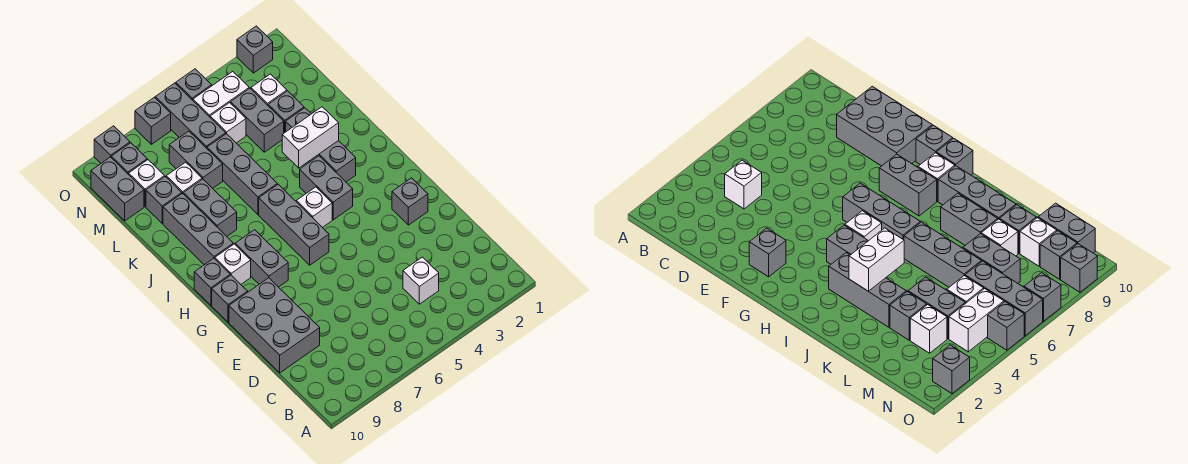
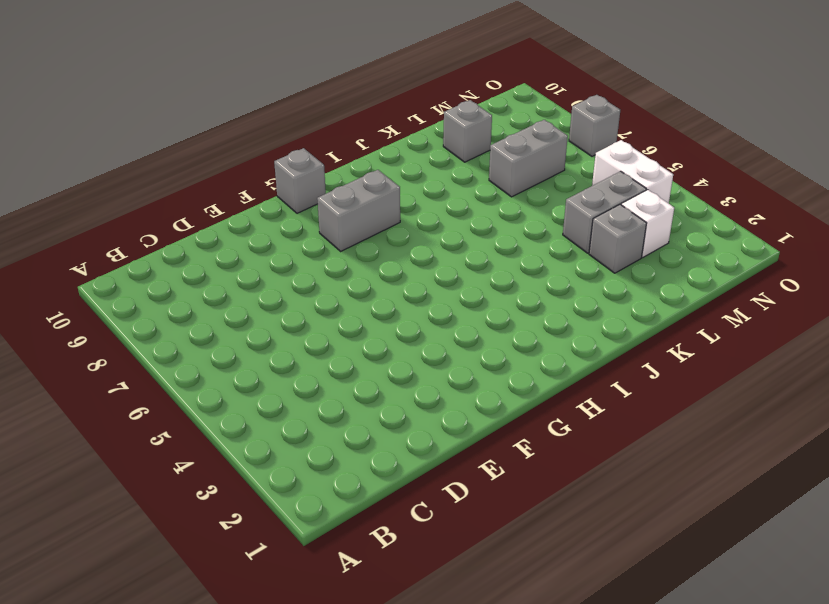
none -> white brick C4 level 1
none -> grey brick D9:F10 level 1
none -> grey brick F2 level 1
none -> grey brick G6:I6 level 1

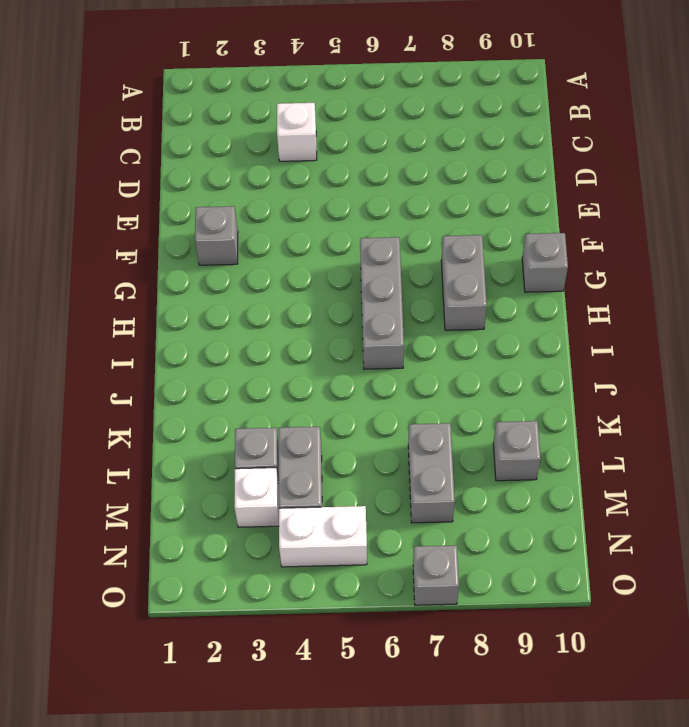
none -> grey brick D9:F10 level 1
none -> grey brick H4:I4 level 1
none -> white brick H5 level 1
none -> white brick H9 level 1

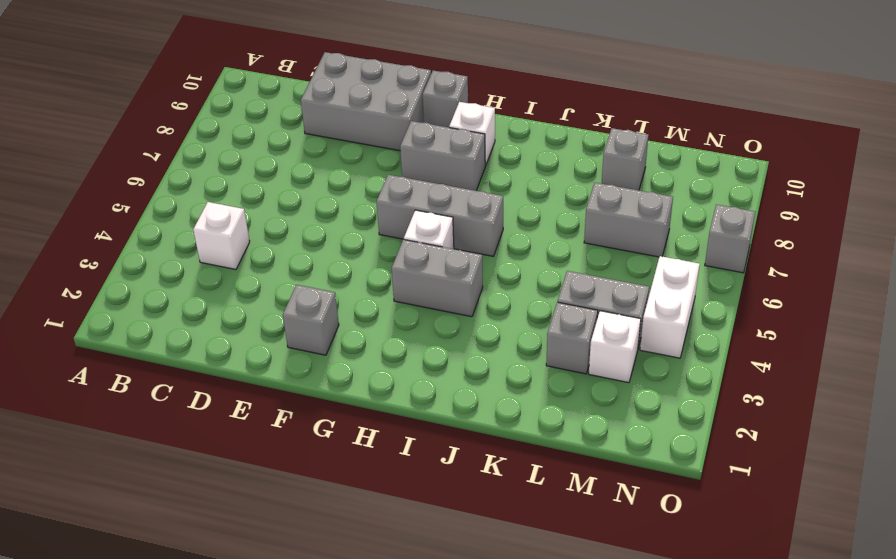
none -> grey brick H10 level 1
none -> grey brick I3:K3 level 1
none -> grey brick I9:K9 level 1
none -> grey brick J6:L6 level 1

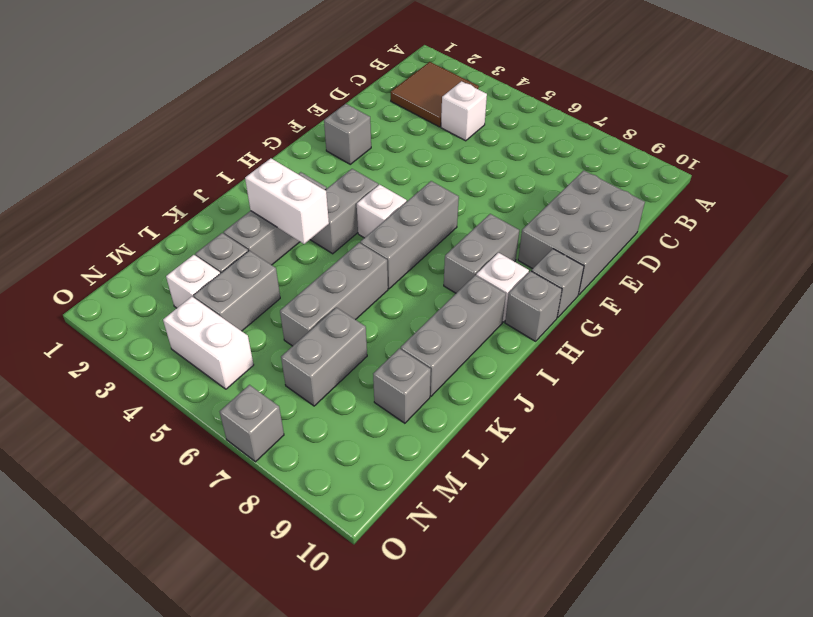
brown tile B2:C3 level 1 -> none
none -> grey brick J8:K8 level 1
none -> white brick L8 level 1
none -> white brick M5 level 1
none -> grey brick M6:O6 level 1

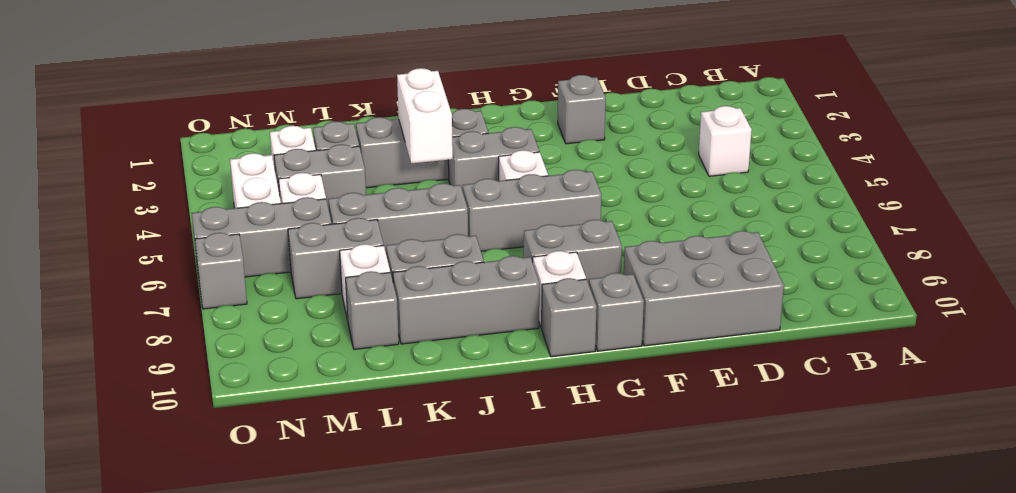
none -> white brick M9 level 1
none -> grey brick M10:N10 level 1
none -> grey brick N9 level 1
none -> grey brick O2 level 1

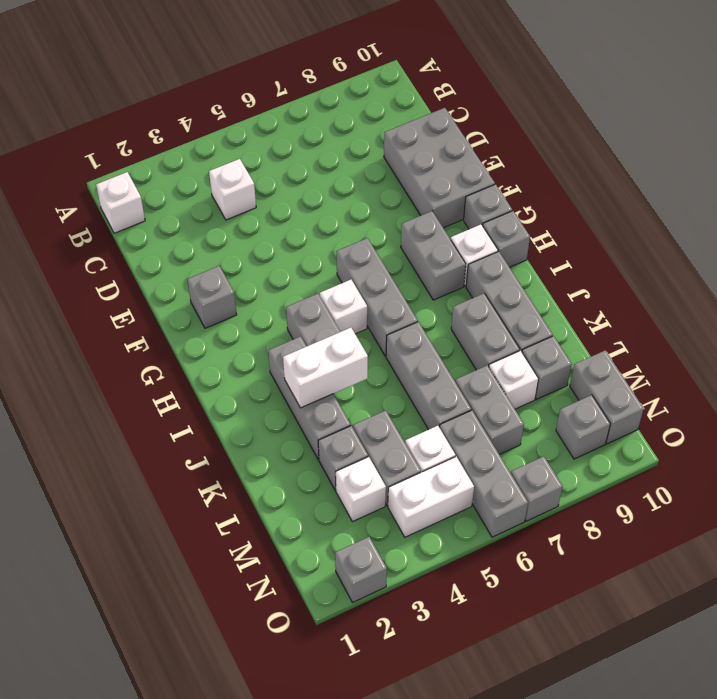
white brick B1 level 1 -> white brick M9 level 1
none -> grey brick O5 level 1
none -> grey brick O9 level 1

